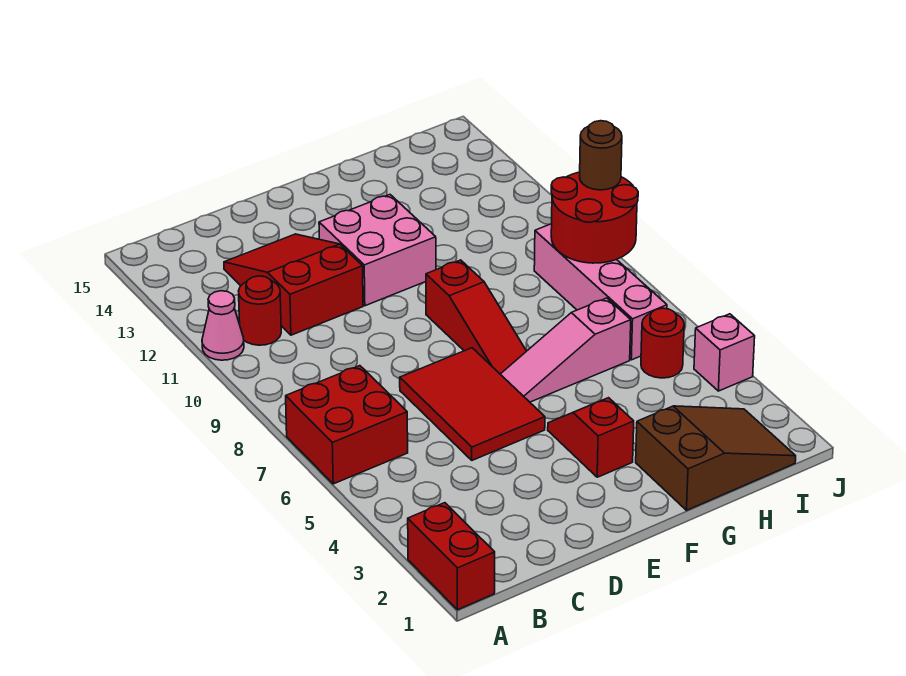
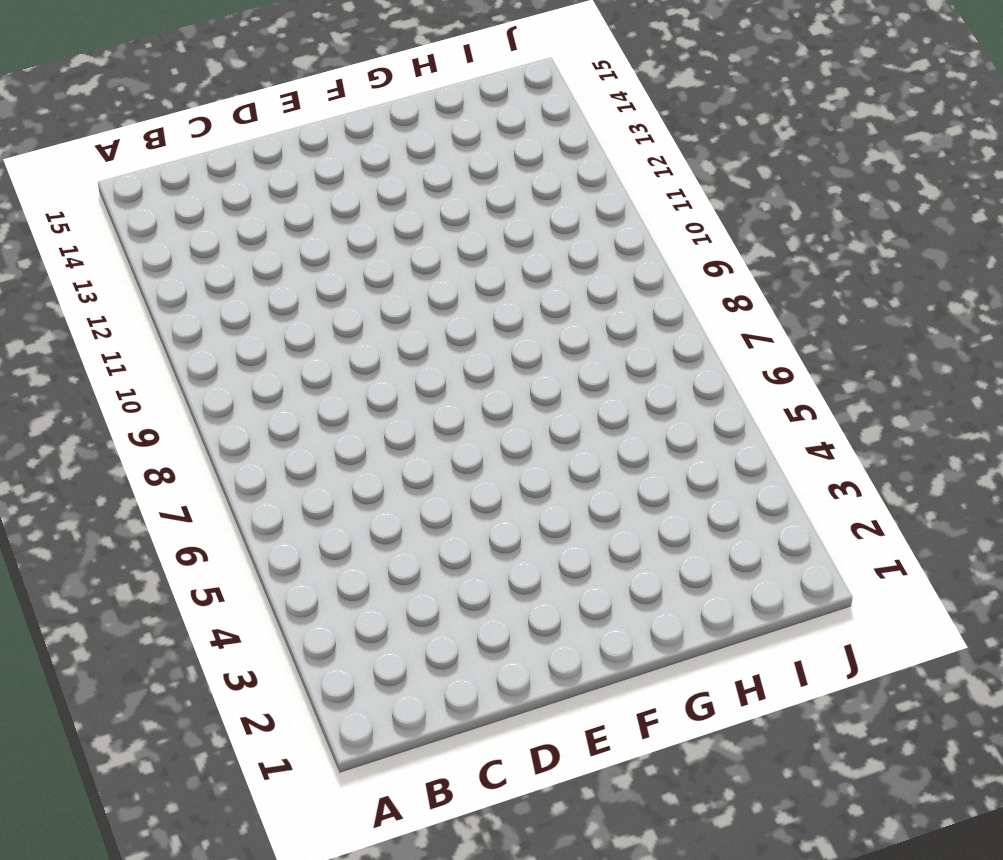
none -> red brick A1:A2 level 1
none -> red brick A6:B7 level 1
none -> pink cone A11 level 1

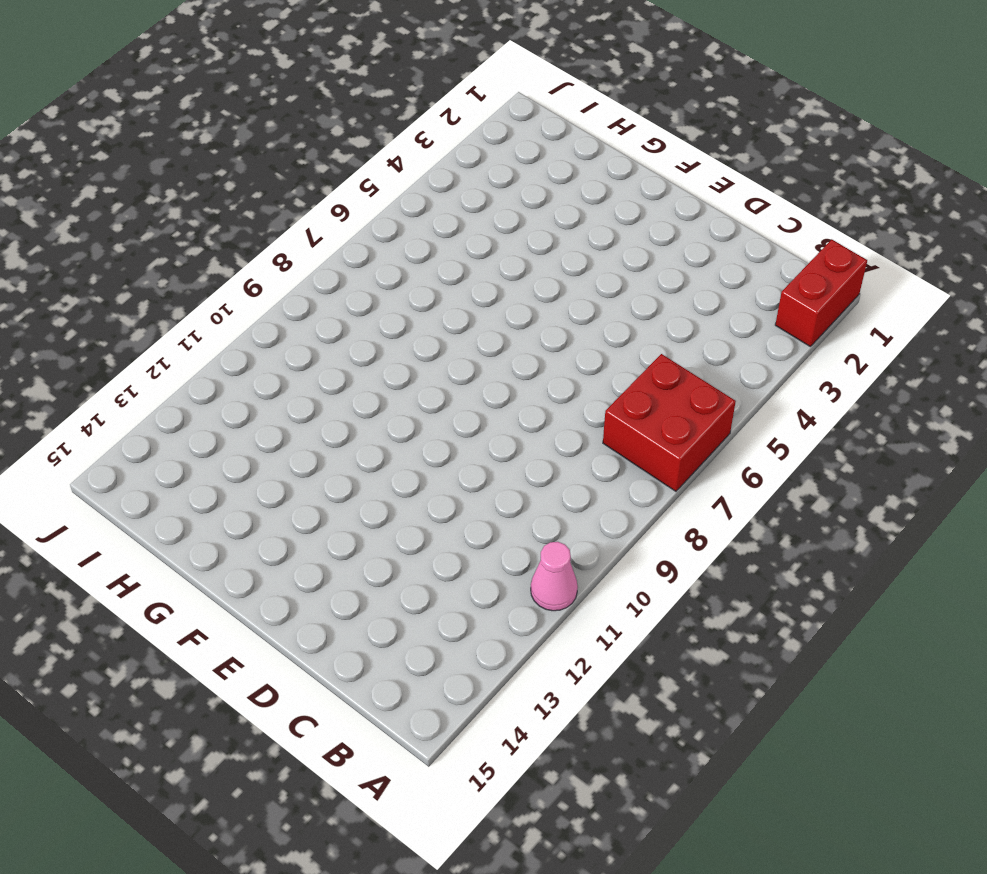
none -> red round brick B11 level 1
none -> red slope C11:D13 level 1 top 11
none -> red tile D5:E7 level 1

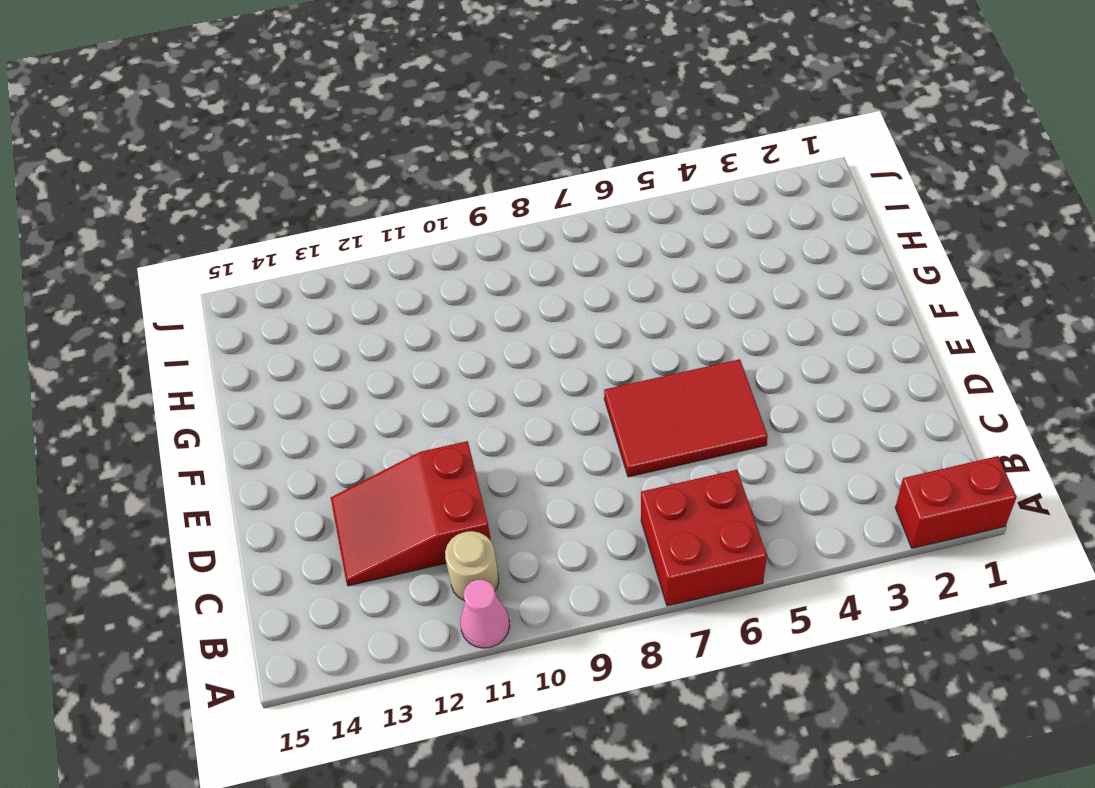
tan round brick B11 level 1 -> red round brick B11 level 1
none -> pink brick E11:F12 level 1
none -> red slope F3:F4 level 1 top 3
none -> pink slope F6:H6 level 1 top H

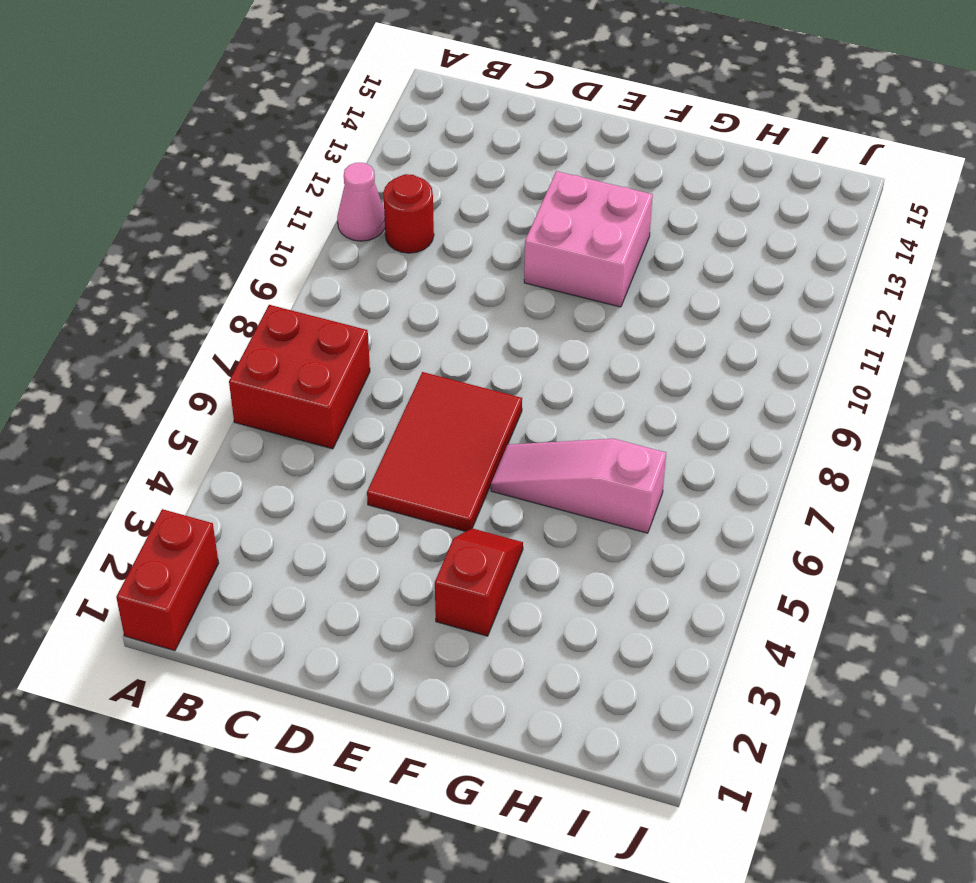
none -> red slope C11:D13 level 1 top 11
none -> red slope F7:F9 level 1 top 9
none -> brown slope G1:I2 level 1 top G

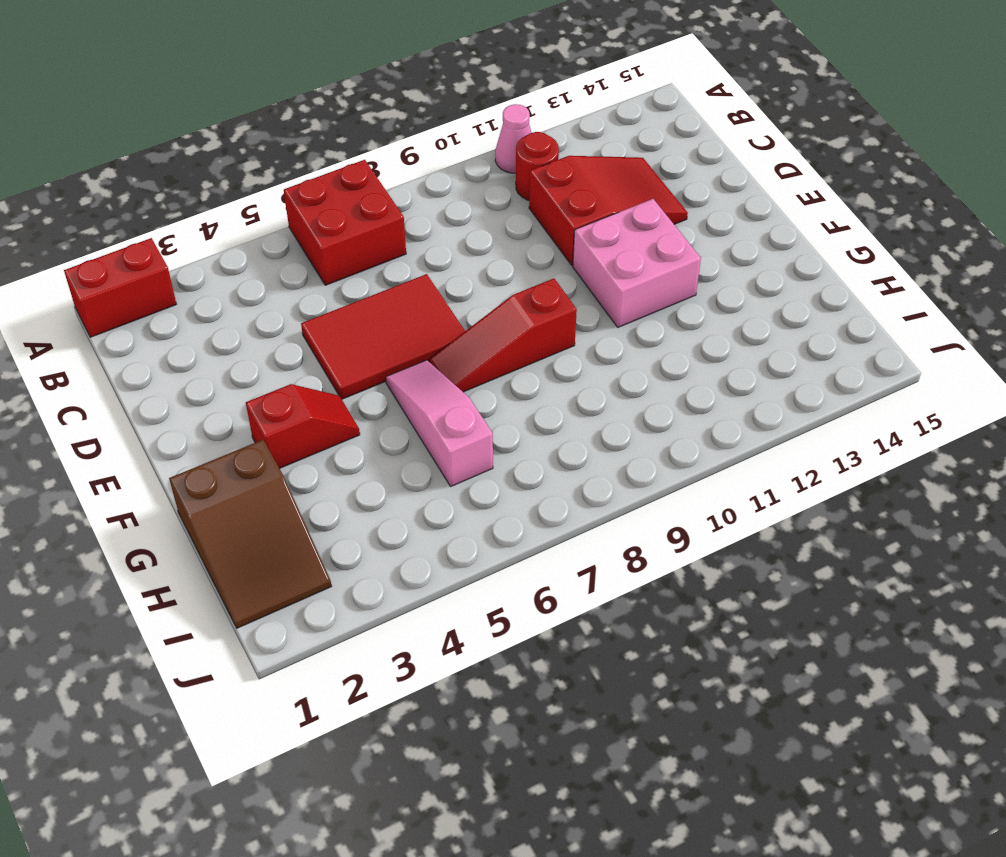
none -> red round brick I5 level 1
none -> pink brick I6:I9 level 1
none -> pink brick J4 level 1

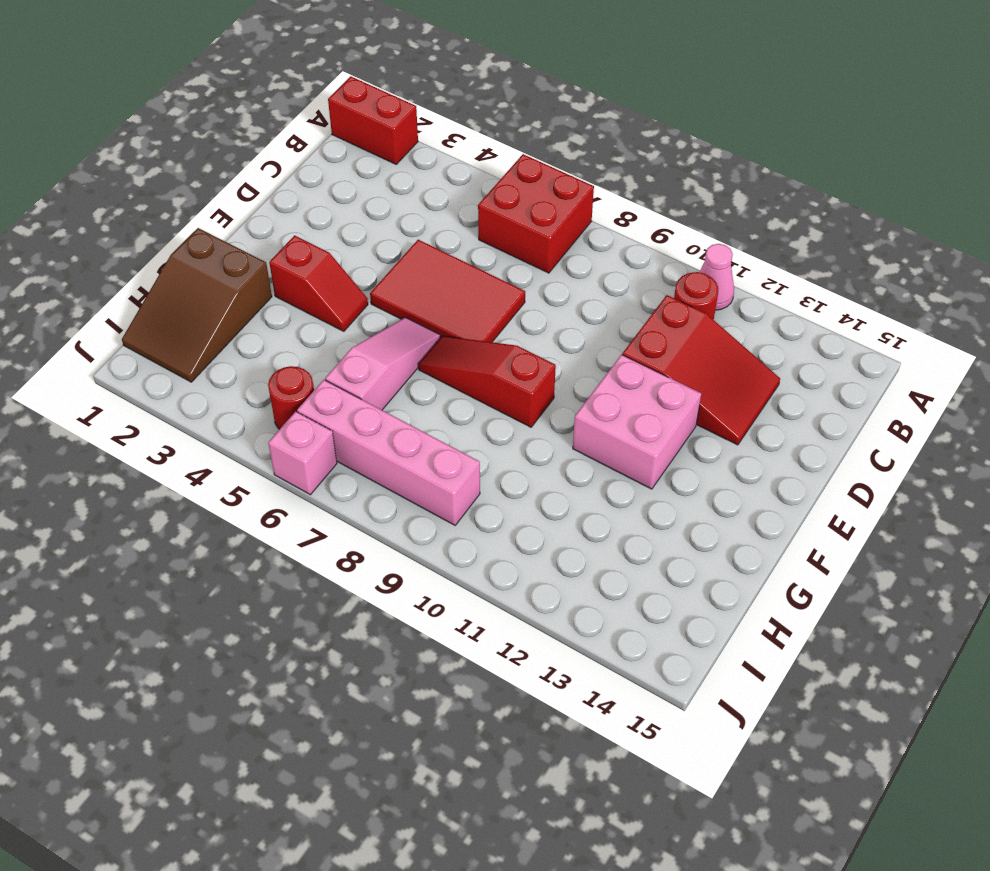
pink brick J6 level 1 -> pink brick J4 level 1
none -> red round brick I8:J9 level 2
none -> brown round brick J9 level 3

